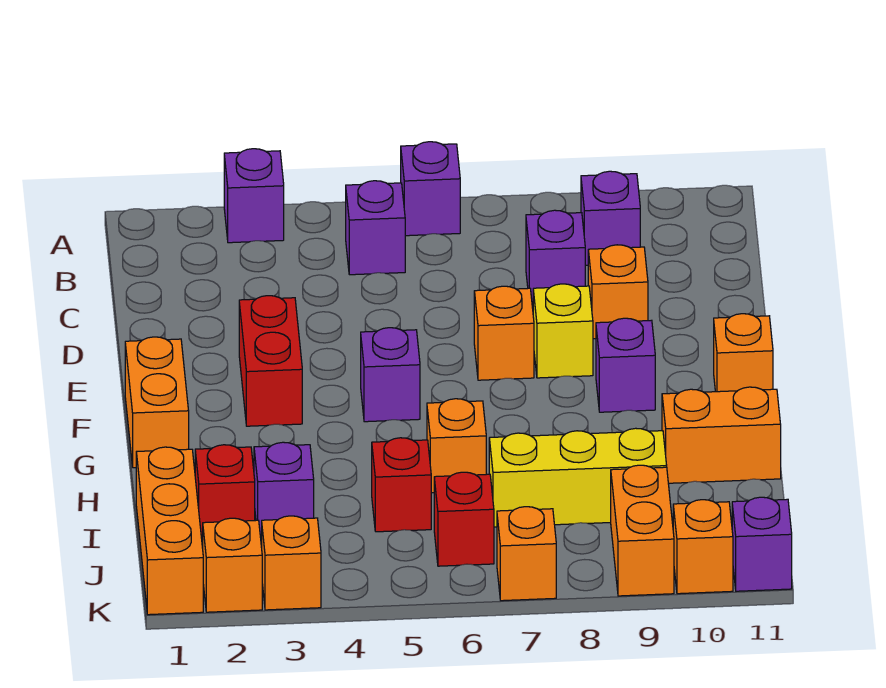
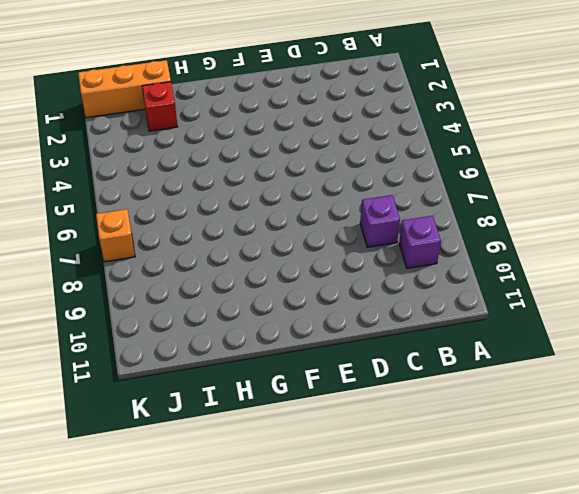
none -> purple brick A3 level 1
none -> purple brick A6 level 1
none -> purple brick B5 level 1

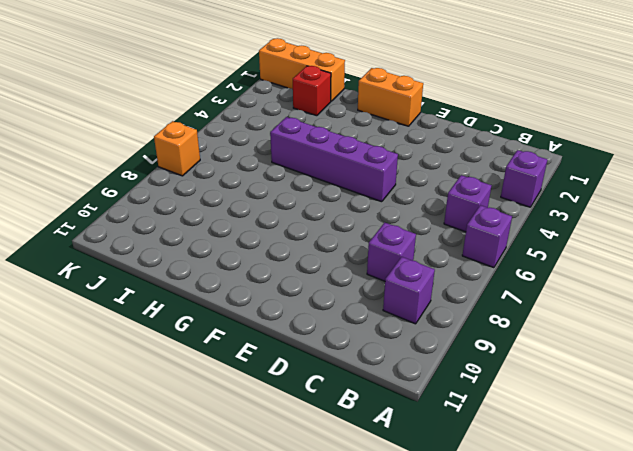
purple brick E5:H5 level 1 -> purple brick F5 level 1
none -> orange brick D9 level 1
none -> red brick E3:F3 level 1
none -> orange brick E7 level 1

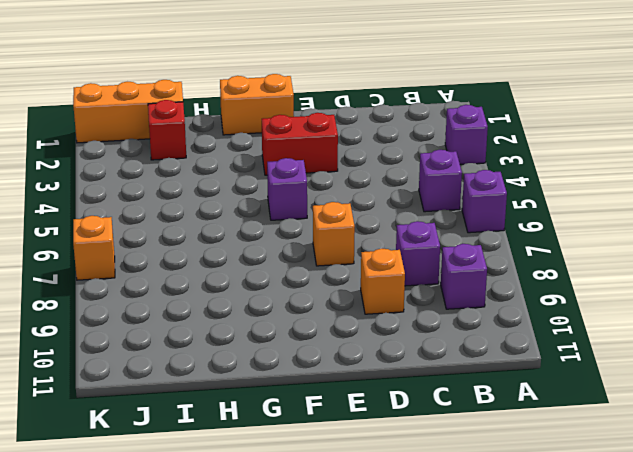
none -> yellow brick E8 level 1
none -> purple brick F9 level 1
none -> orange brick F11 level 1

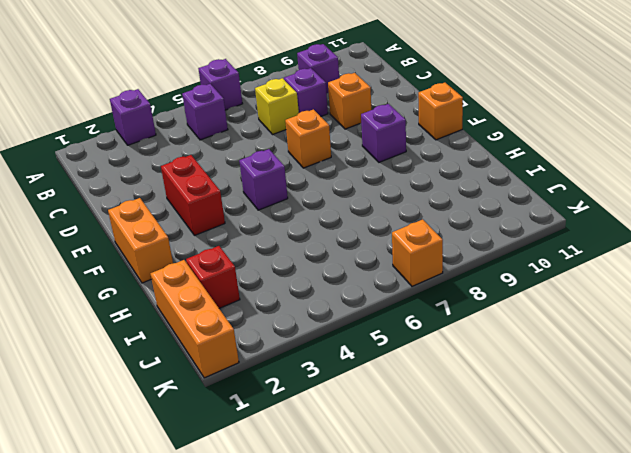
yellow brick C7 level 1 -> yellow brick E8 level 1
none -> orange brick H6 level 1
none -> orange brick H10:H11 level 1
none -> purple brick I3 level 1

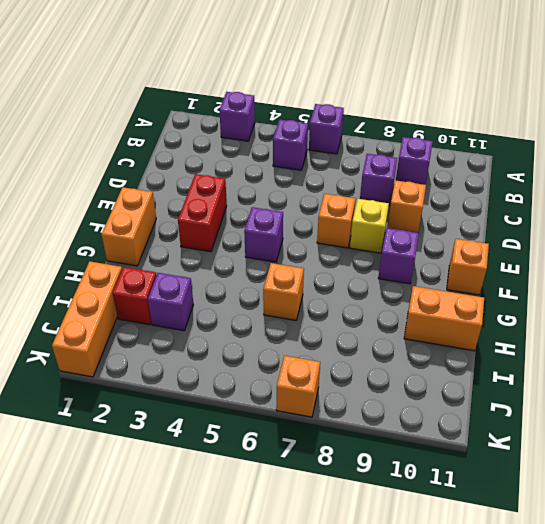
none -> red brick I5 level 1
none -> yellow brick I7:I9 level 1
none -> red brick J6 level 1

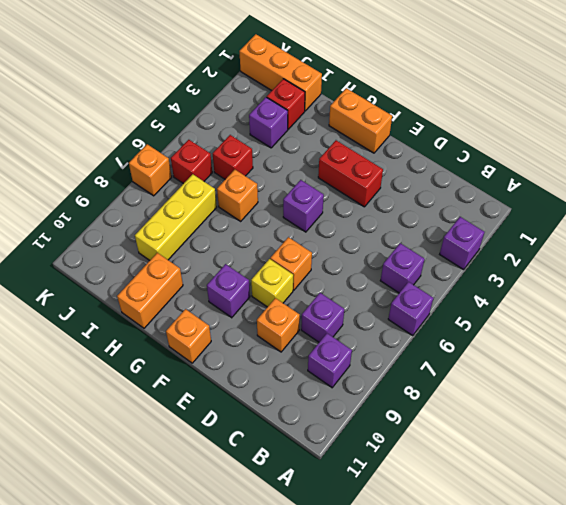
none -> orange brick J9:K9 level 1
none -> orange brick K2 level 1
none -> orange brick K3 level 1

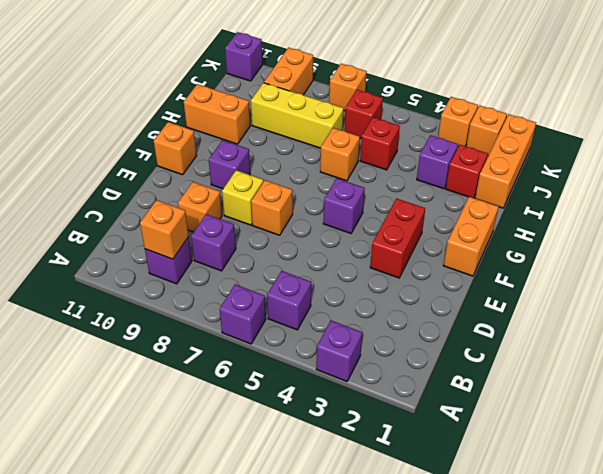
orange brick B9 level 2 -> orange brick K10 level 1

